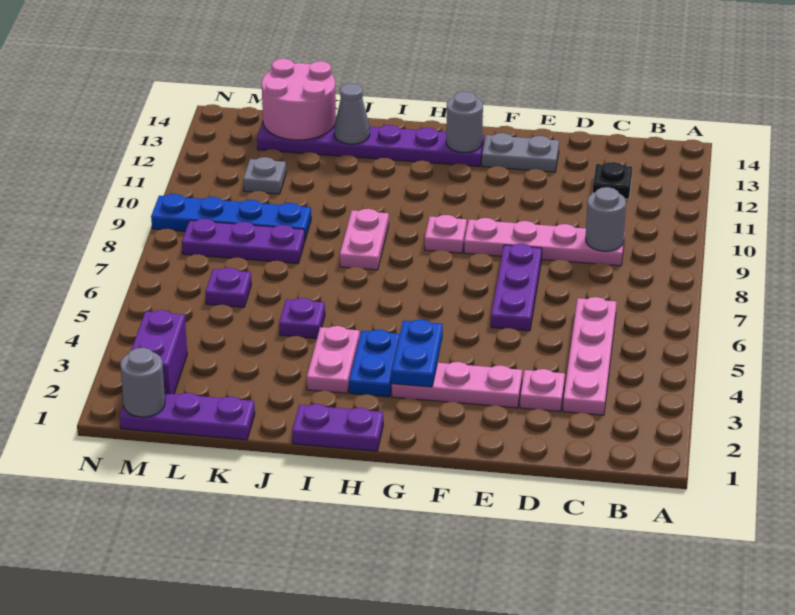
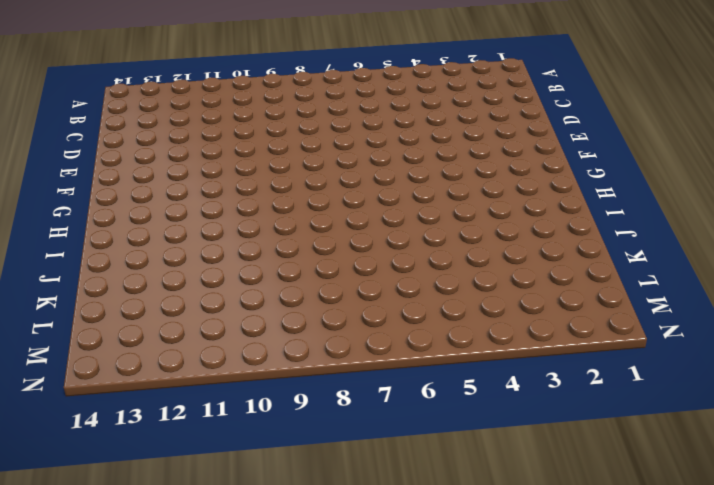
none -> pink plate C3:C6 level 1
none -> pink plate C9:F9 level 1
none -> black plate C12 level 1

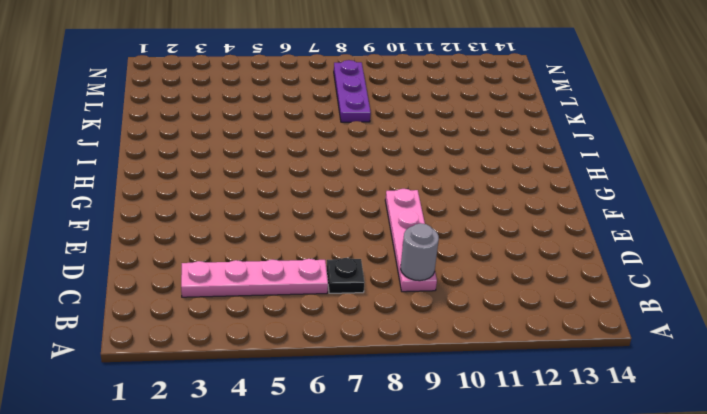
black plate C7 level 1 -> black plate C12 level 1
none -> pink plate D3 level 1
none -> pink plate E3:G3 level 1
none -> purple plate E6:E8 level 1

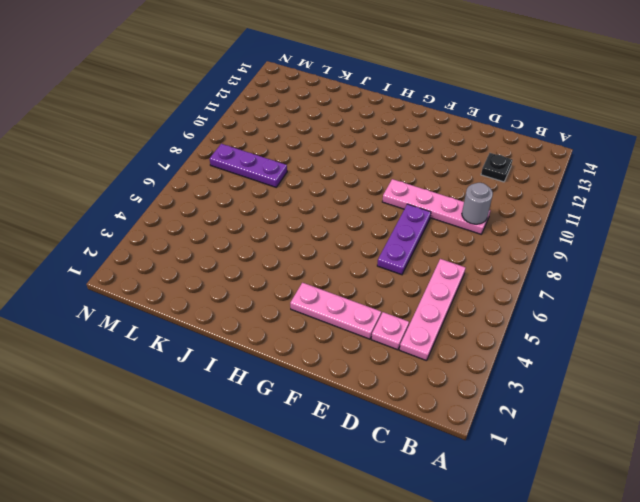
none -> grey plate E13:F13 level 1
none -> pink plate G9 level 1
none -> purple plate G13:L13 level 1

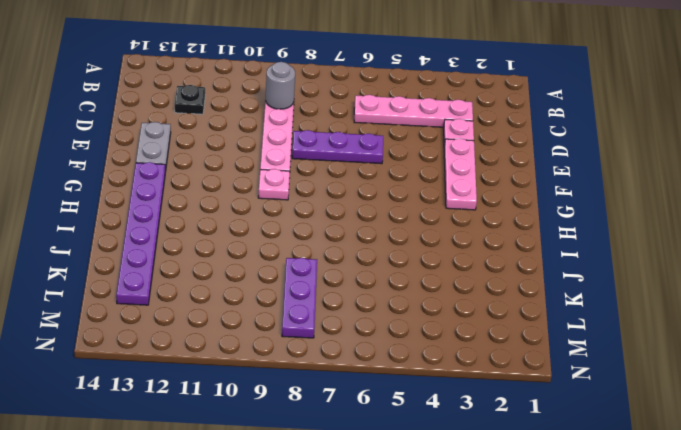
none -> purple plate H1:I1 level 1
none -> blue plate H3:H4 level 1
none -> pink plate I3:I4 level 1

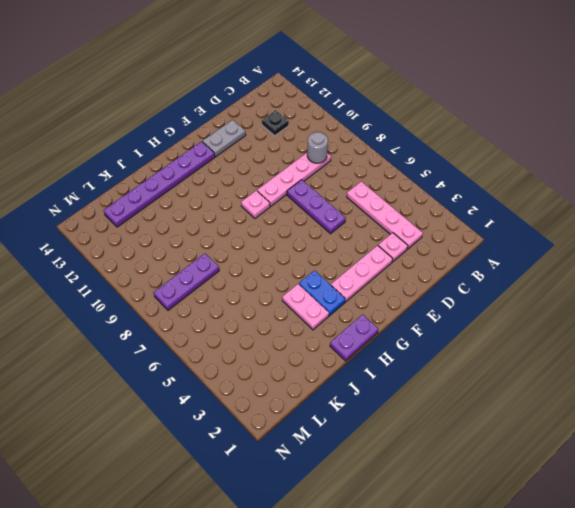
none -> pink plate I8:I9 level 1
none -> purple plate J5 level 1
none -> purple plate K1:M1 level 1

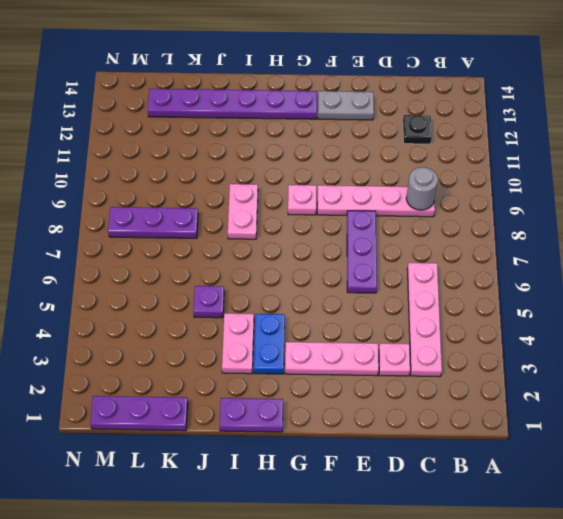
none -> blue plate K9:N9 level 1
none -> purple plate L6 level 1
none -> grey plate L11 level 1

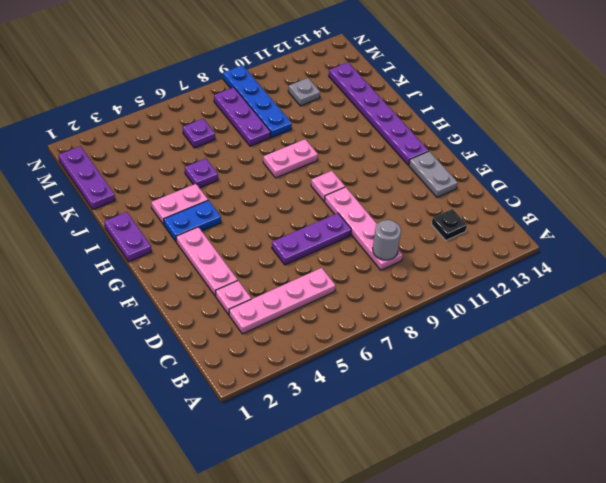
none -> purple brick M2:M3 level 1
none -> blue plate G3:G4 level 2
none -> grey round brick G13 level 2

